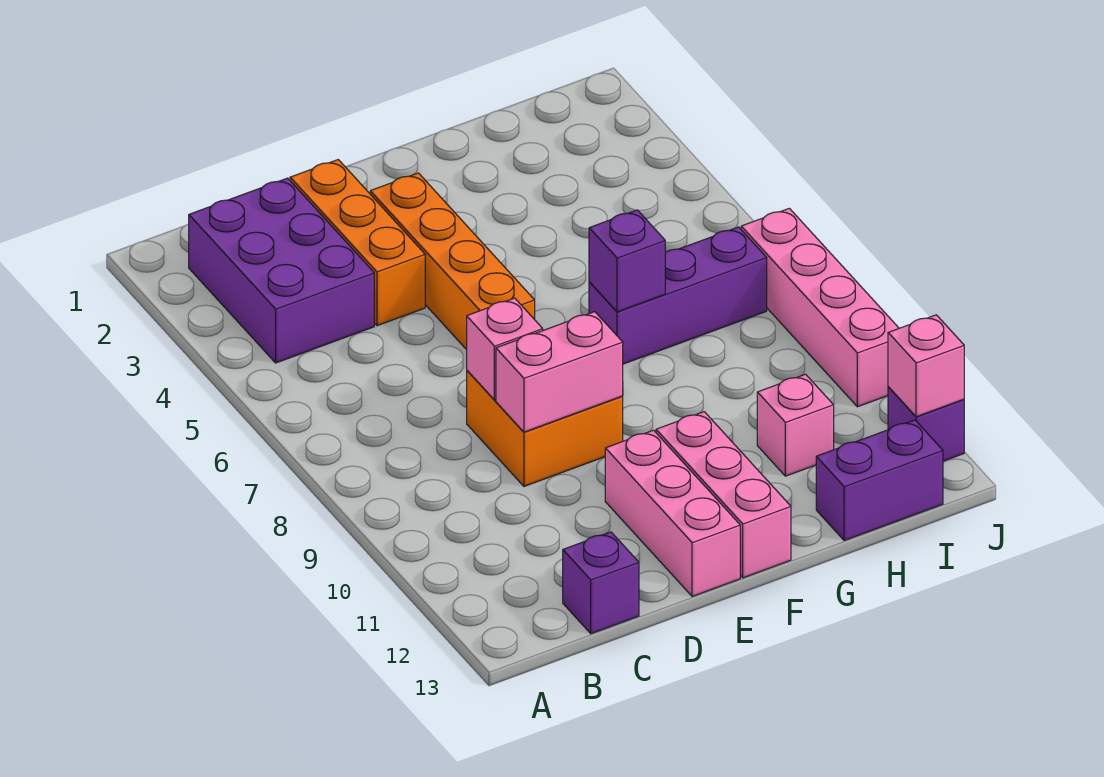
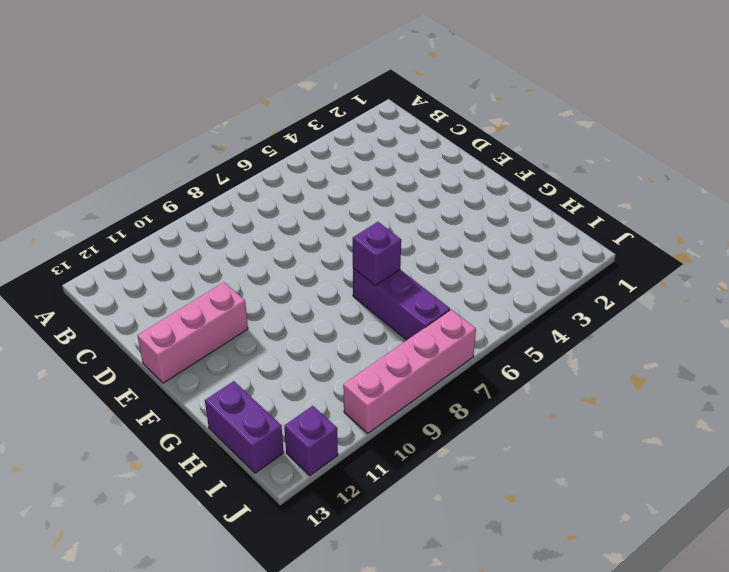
none -> purple brick B2:C4 level 1
none -> purple brick C13 level 1
none -> orange brick D2:D4 level 1

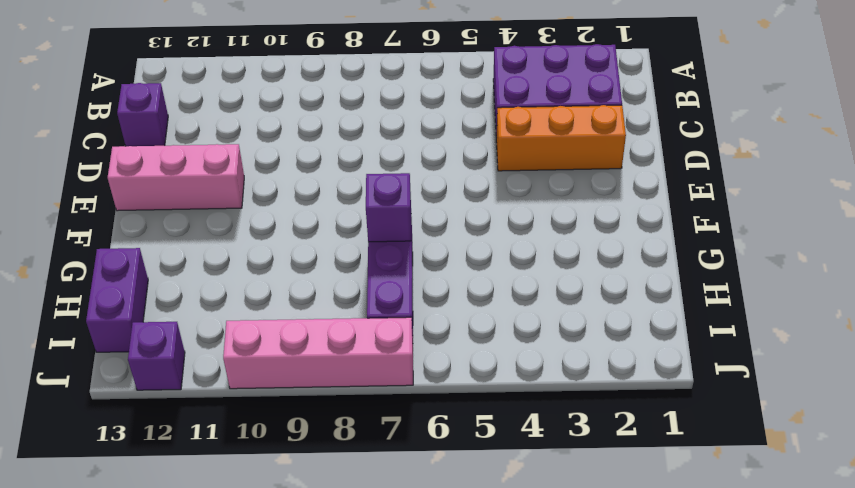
none -> orange brick D8:E9 level 1
none -> orange brick E3:E6 level 1
none -> pink brick F11:F13 level 1

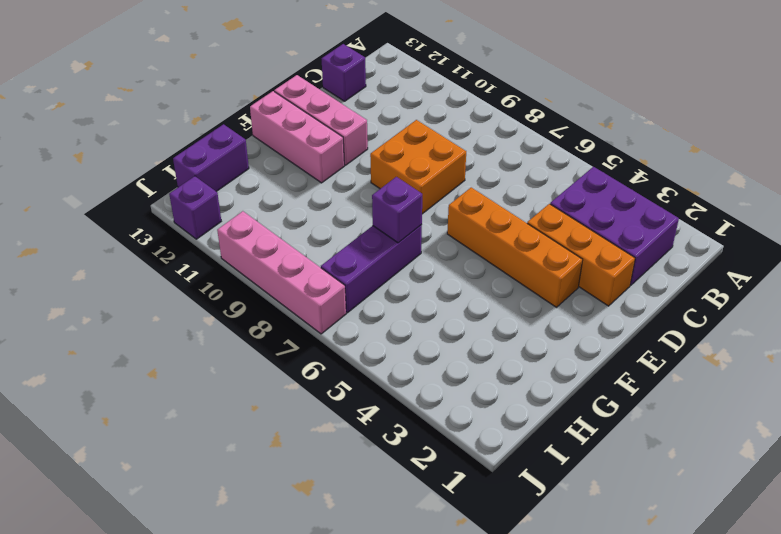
none -> pink brick H11 level 1
none -> pink brick D8 level 2
none -> pink brick D9:E9 level 2

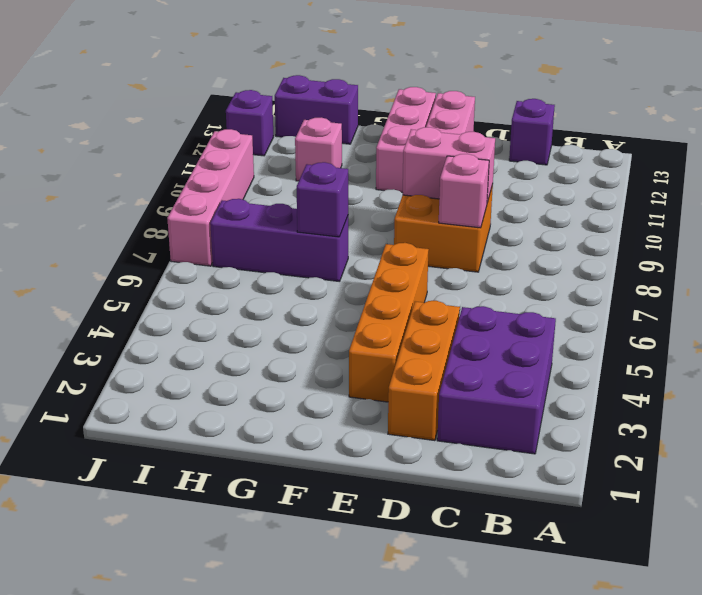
none -> pink brick J12 level 2

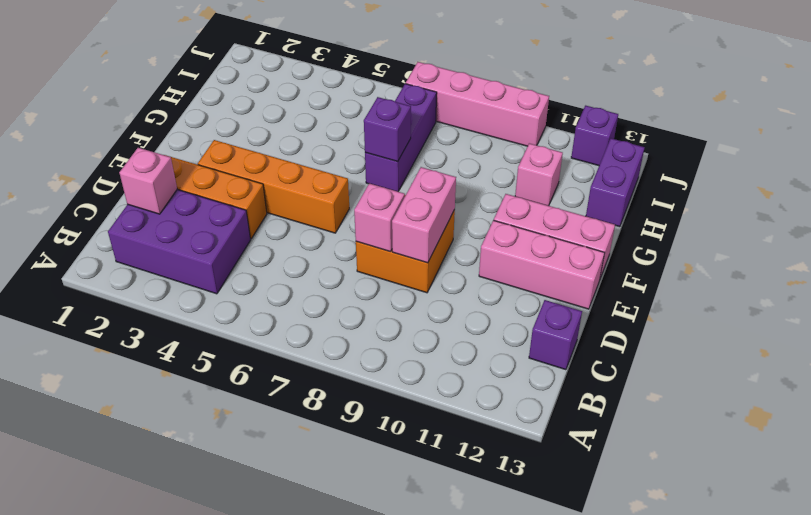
pink brick C2 level 2 -> pink brick J12 level 2

